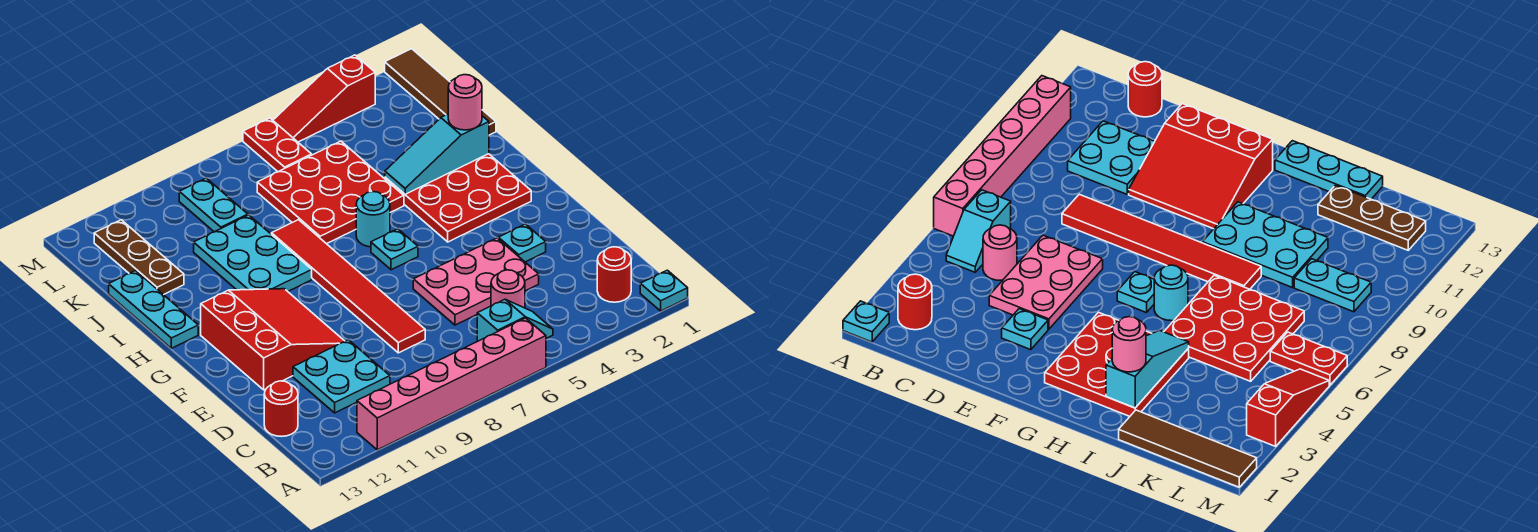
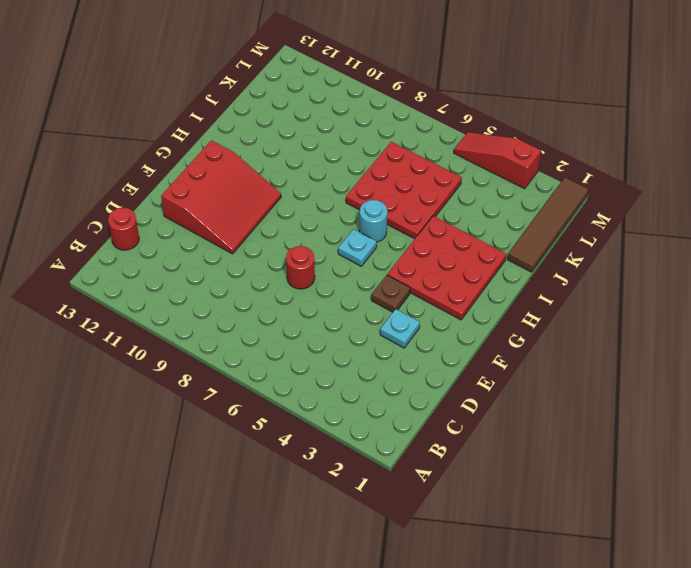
red round brick E7 level 1 -> red round brick B2 level 1
brown plate F4 level 1 -> none
none -> cyan plate A1 level 1
none -> pink brick A6:A11 level 1
none -> cyan slope B5:B6 level 1 top 6

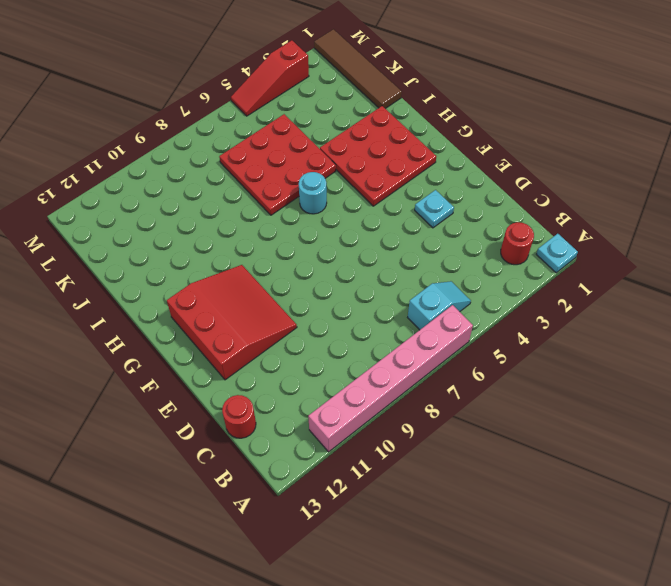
none -> pink round brick C5 level 1
none -> cyan plate C10:D11 level 1
none -> pink plate D4:E6 level 1

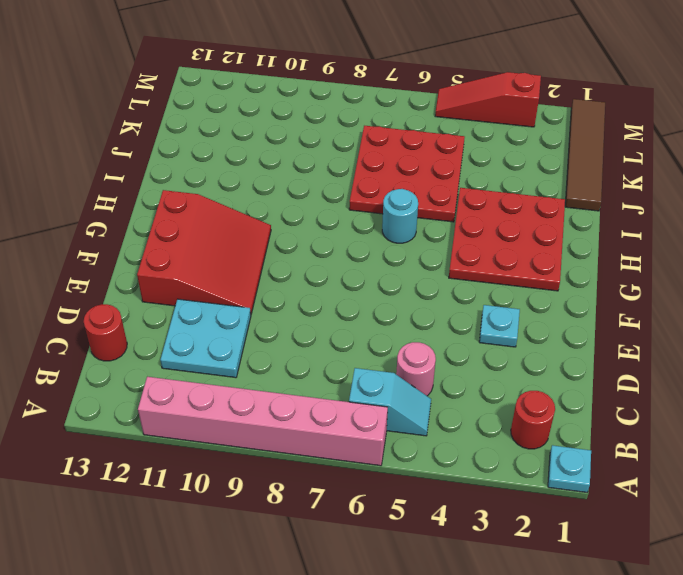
none -> pink plate D4:E6 level 1
none -> red tile D8:I8 level 1
none -> cyan plate G6 level 1

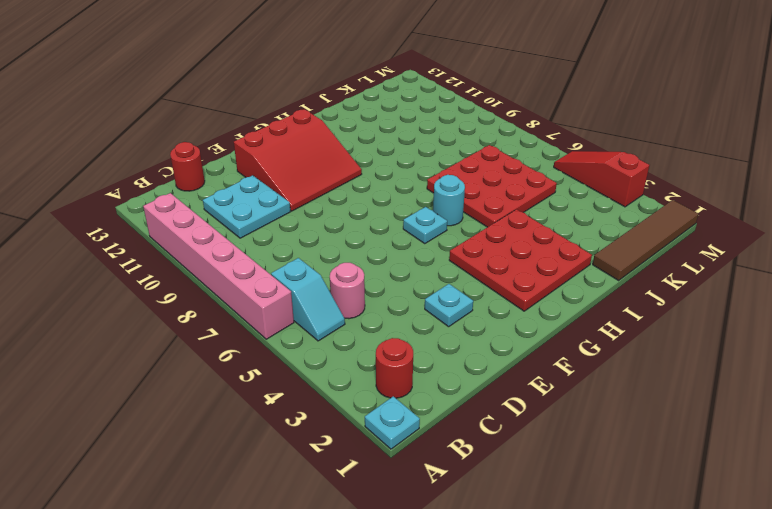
none -> pink plate D4:E6 level 1
none -> red tile D8:I8 level 1
none -> cyan plate H9:J10 level 1

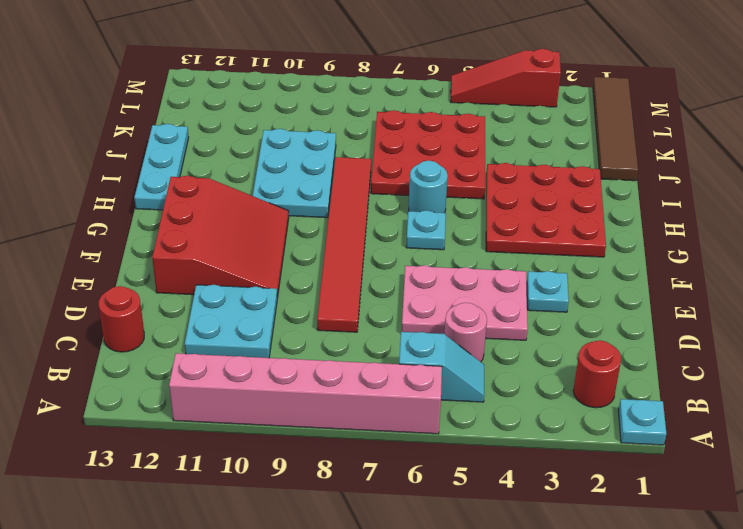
none -> brown plate J12:L12 level 1
none -> cyan plate K9:L9 level 1
none -> red plate L6:M6 level 1

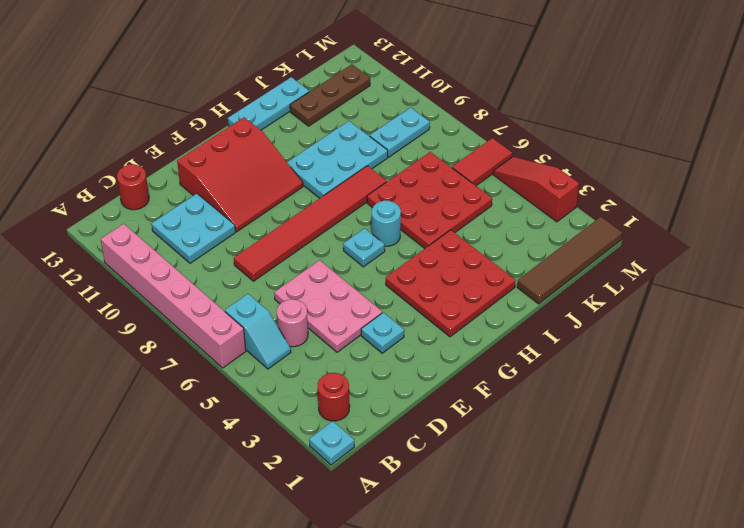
red tile L6:M6 level 1 -> red plate L6:M6 level 1
none -> cyan slope I2:I4 level 2 top 2
none -> pink round brick I2 level 3

